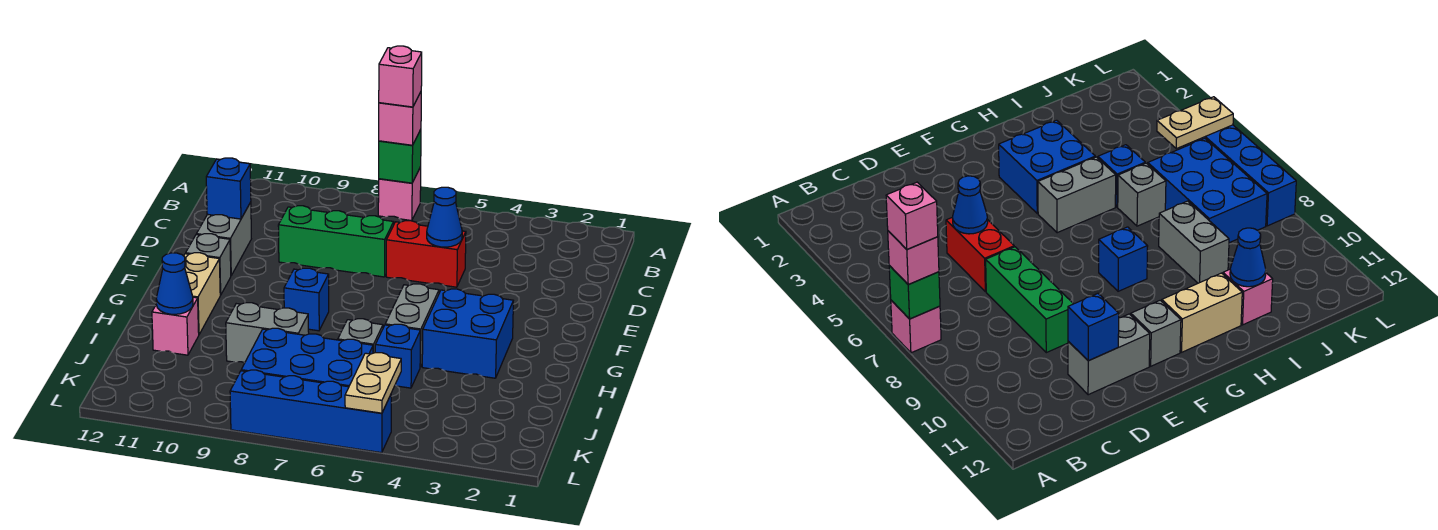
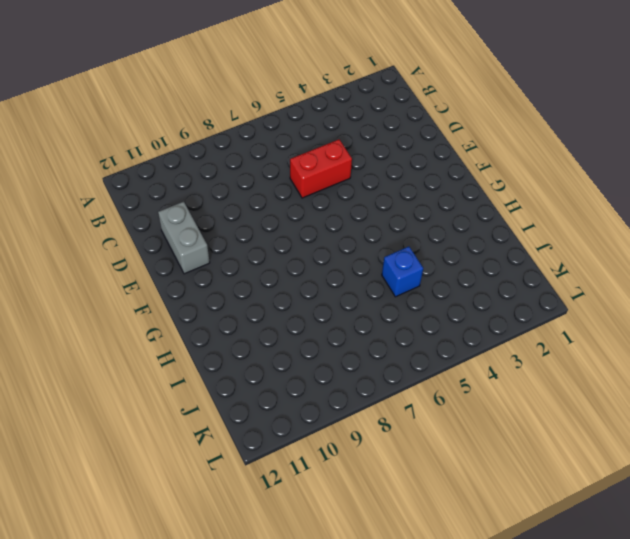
none -> pink brick A7 level 1
none -> green brick D7:D9 level 1
none -> grey brick F11 level 1

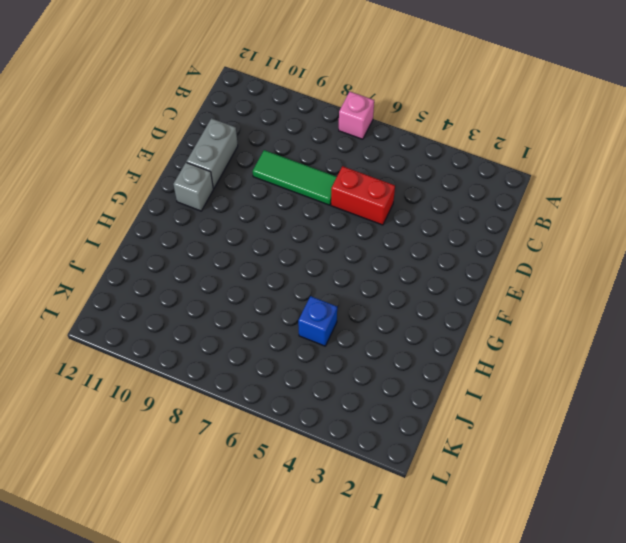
green tile D7:D9 level 1 -> green brick D7:D9 level 1
none -> blue brick G3:H4 level 1
none -> grey brick G5:H5 level 1
none -> blue brick G8 level 1

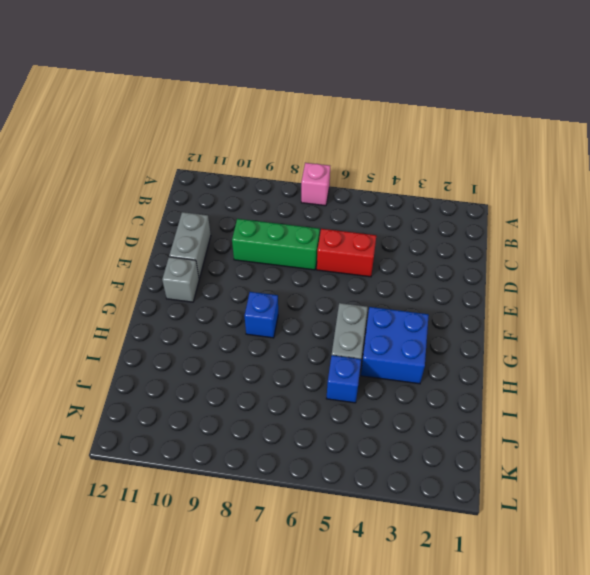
none -> tan brick G11:H11 level 1
none -> grey brick I6 level 1
none -> grey brick I8:I9 level 1

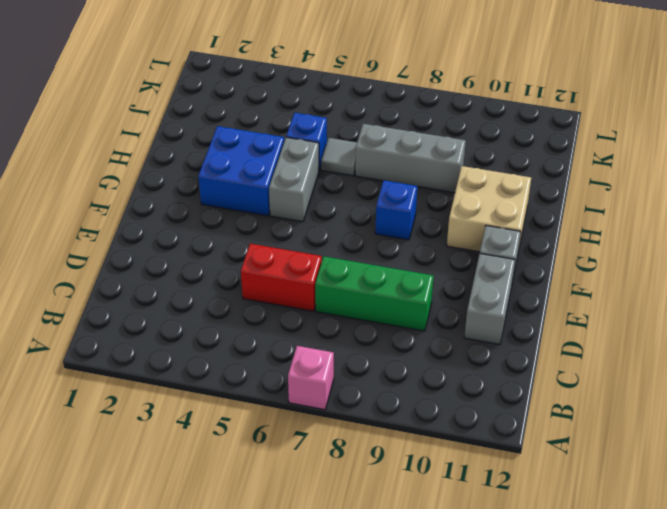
tan brick G10:H11 level 1 -> tan brick G11:H11 level 1
grey tile I6 level 1 -> grey brick I6 level 1
grey brick I7:I9 level 1 -> grey brick I8:I9 level 1
none -> pink brick I11 level 1
none -> blue brick J6:K8 level 1
none -> blue brick L5:L8 level 1

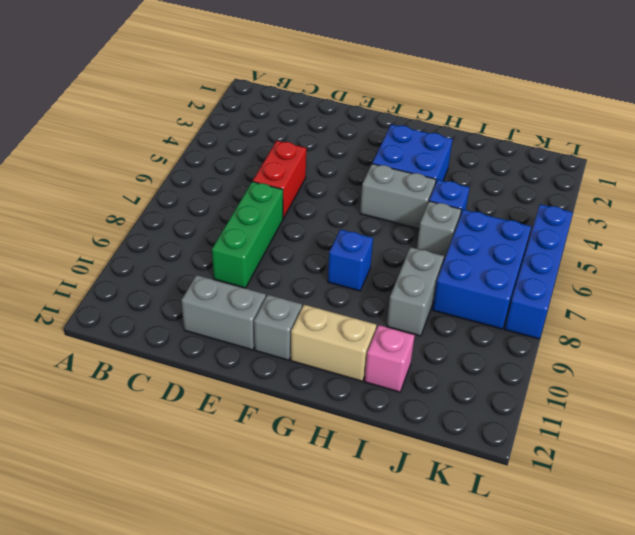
none -> pink brick A7 level 1
none -> green brick A7 level 2
none -> blue cone D5 level 2

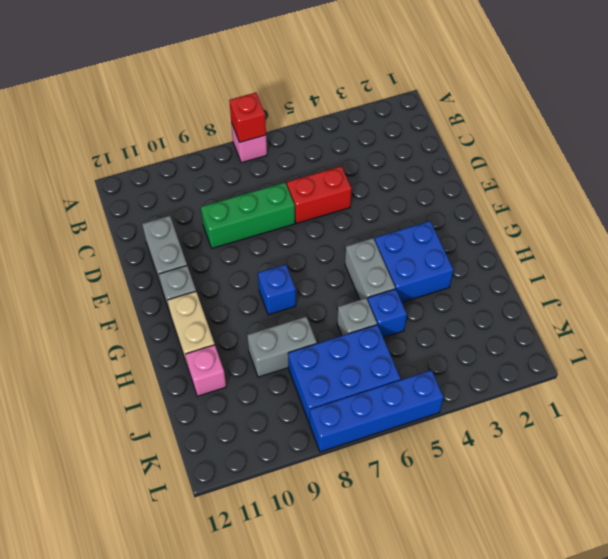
red brick A7 level 2 -> green brick A7 level 2
none -> blue cone D5 level 2
none -> blue brick D11 level 2
none -> blue cone I11 level 2

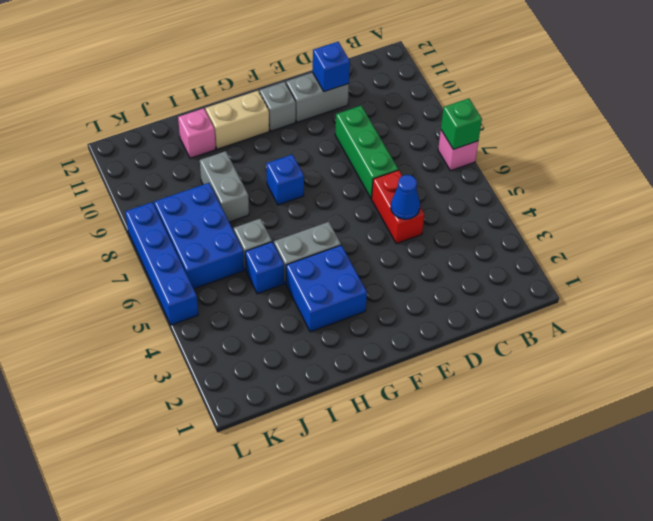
none -> blue cone I11 level 2
none -> tan plate K5:L5 level 2
none -> pink brick A7 level 3

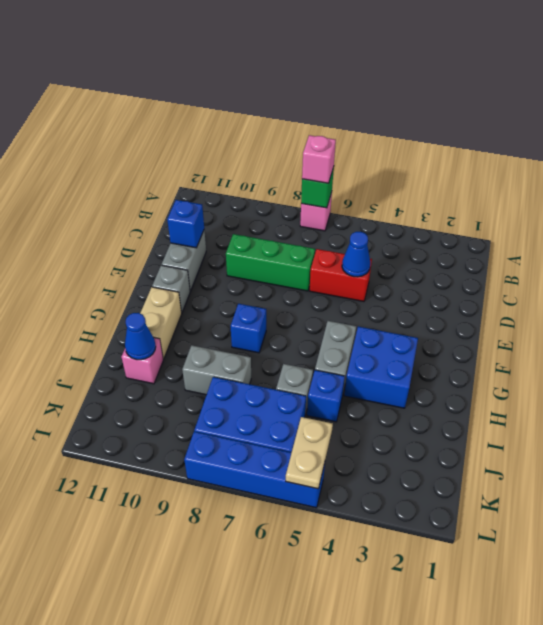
none -> pink brick A7 level 4

